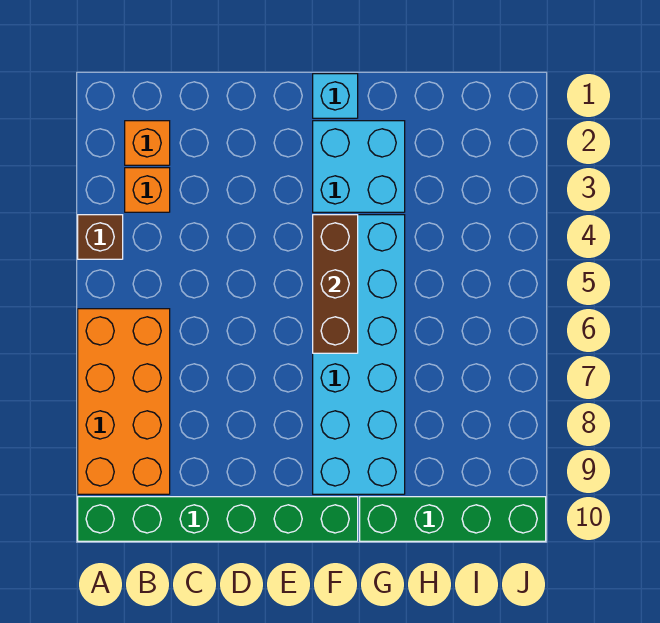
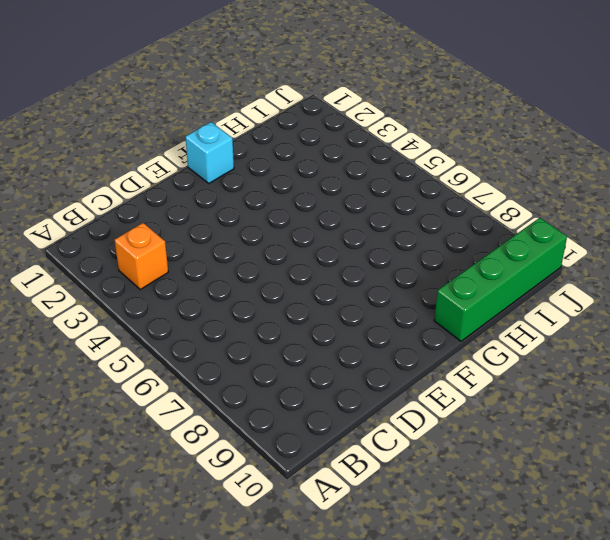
none -> brown brick A4 level 1
none -> orange brick A6:B9 level 1

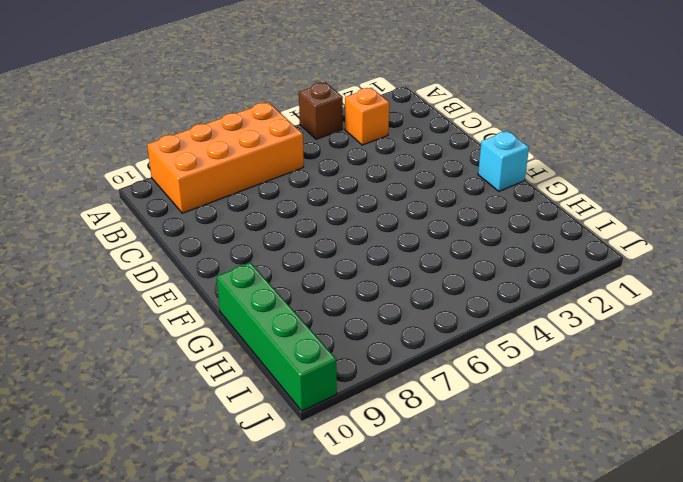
none -> green brick A10:F10 level 1
none -> orange brick B2 level 1

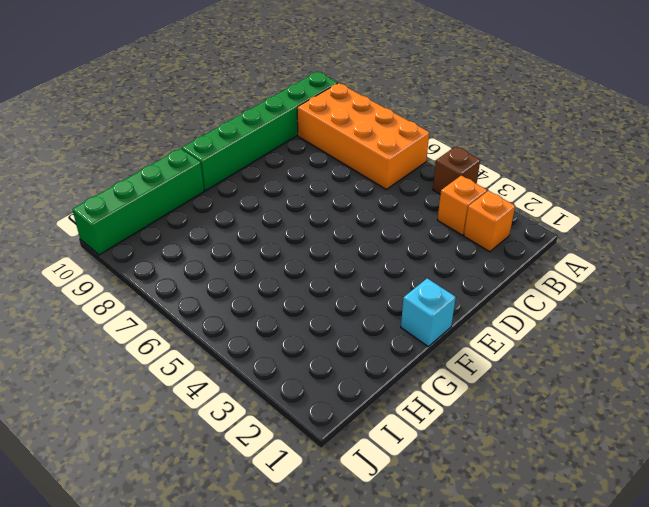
none -> cyan brick F2:G3 level 1
none -> cyan brick F4:G9 level 1

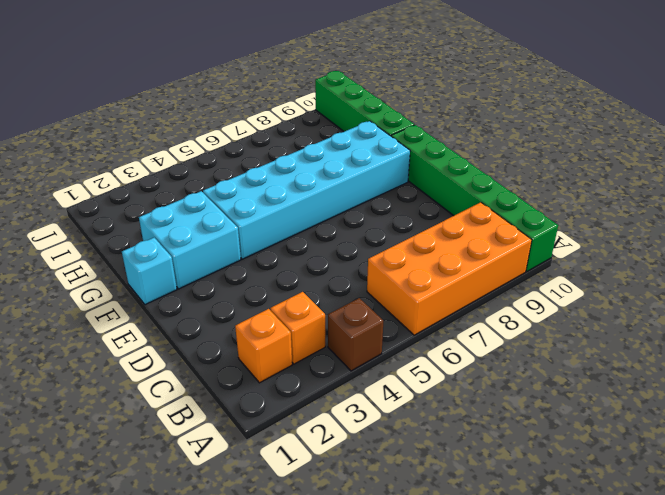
none -> brown brick F4:F6 level 2

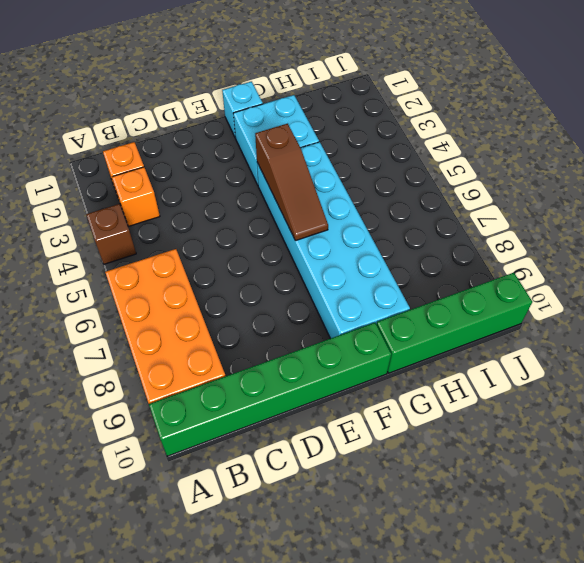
brown slope F4:F6 level 2 top 4 -> brown brick F4:F6 level 2

